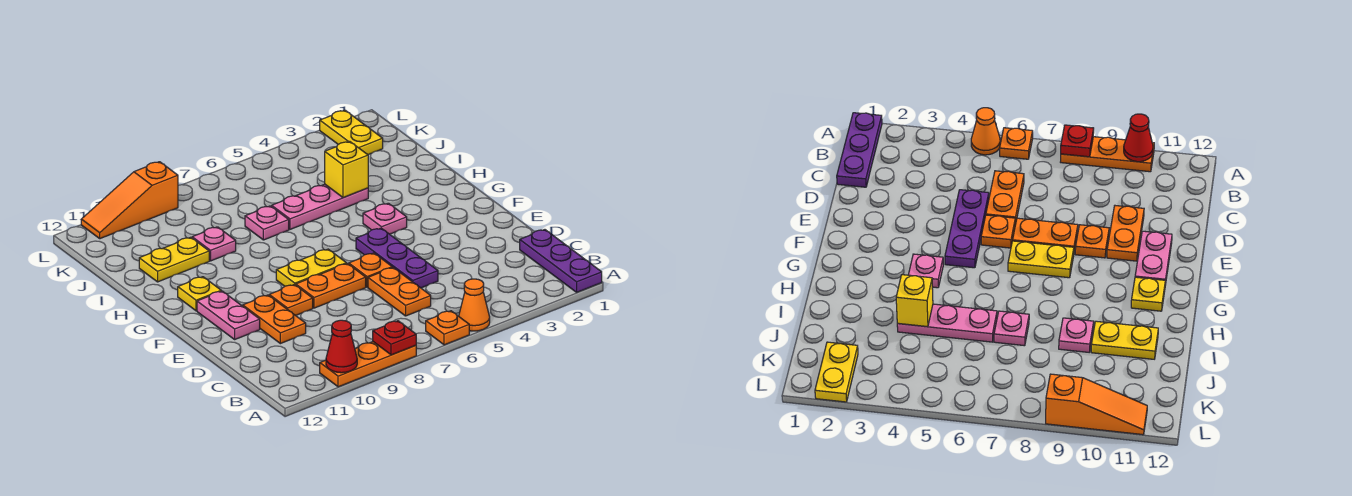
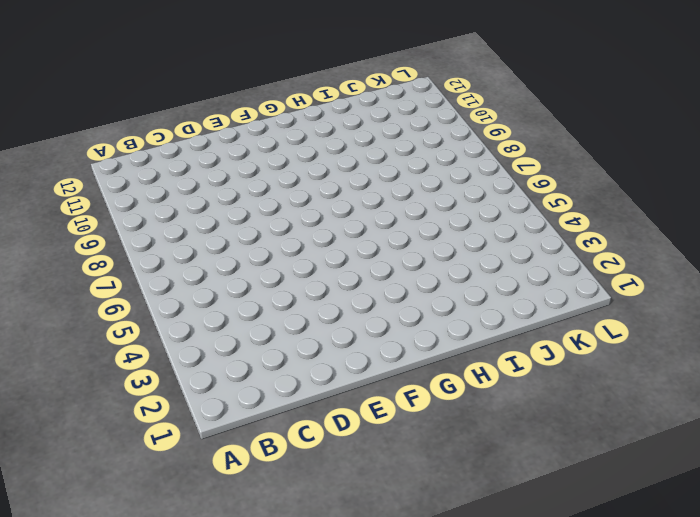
none -> purple plate A1:C1 level 1
none -> orange cone A5 level 1
none -> orange plate A6 level 1

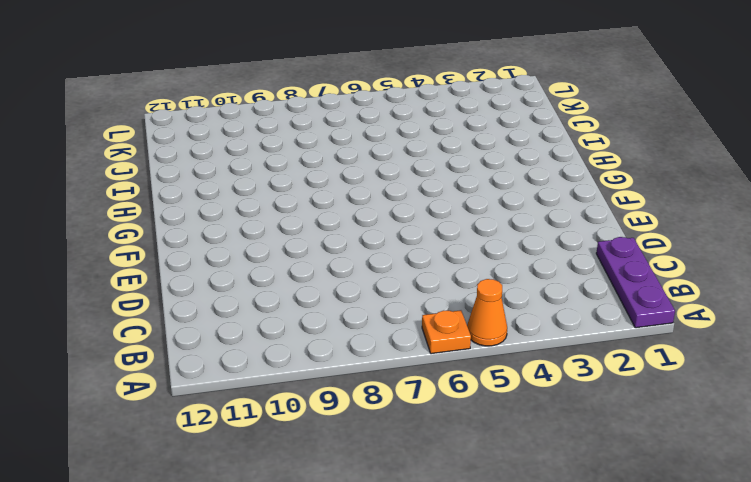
none -> orange plate A8:A10 level 1
none -> orange plate C6:D6 level 1
none -> purple plate D5:F5 level 1

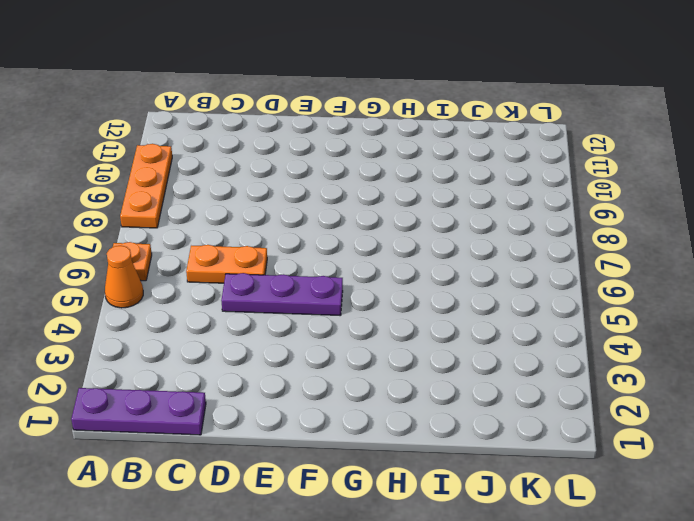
none -> orange plate D10:E10 level 1
none -> orange plate E6 level 1
none -> orange plate E7:E8 level 1

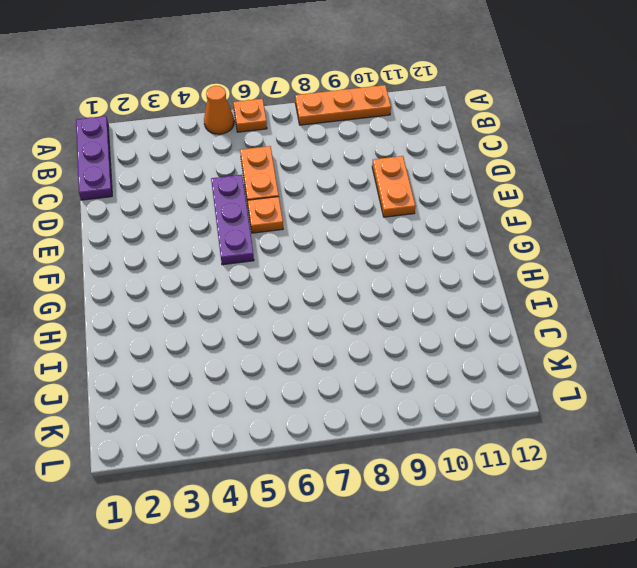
none -> orange plate E7:E8 level 1
none -> orange plate E9 level 1
none -> pink plate E11:F11 level 1

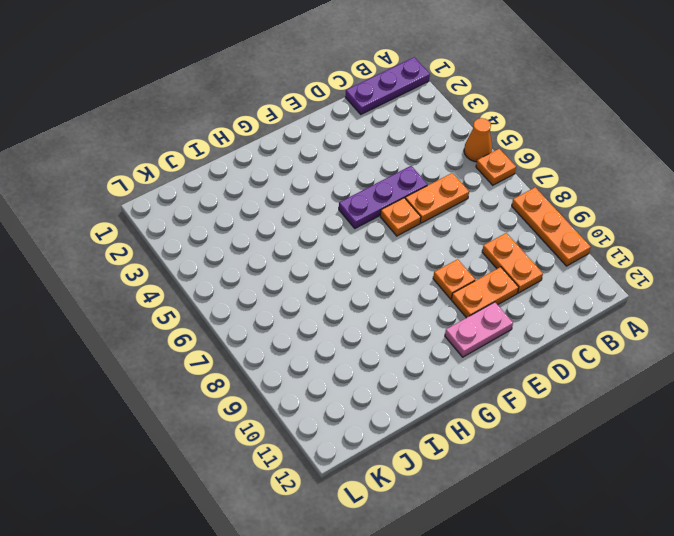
orange plate C9:C10 level 1 -> orange plate E7:E8 level 1
none -> yellow plate F7:F8 level 1
none -> pink plate G4 level 1
none -> yellow plate G11 level 1

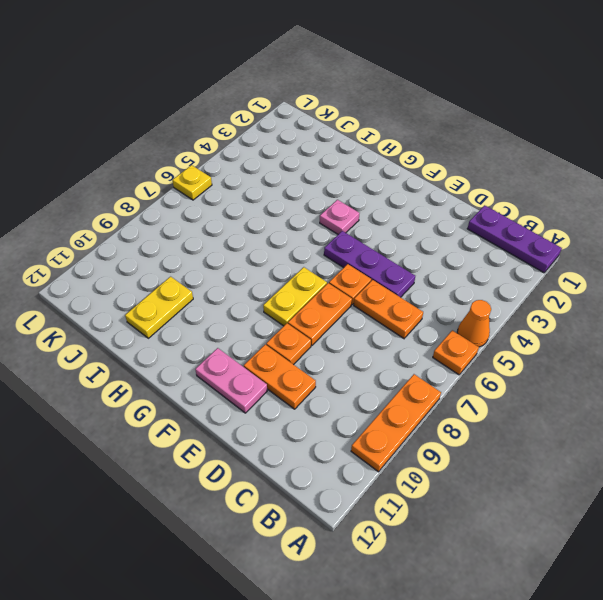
yellow plate L6 level 1 -> yellow plate G11 level 1
none -> pink plate I4:I6 level 1
none -> pink plate I7 level 1
none -> pink plate I9 level 1

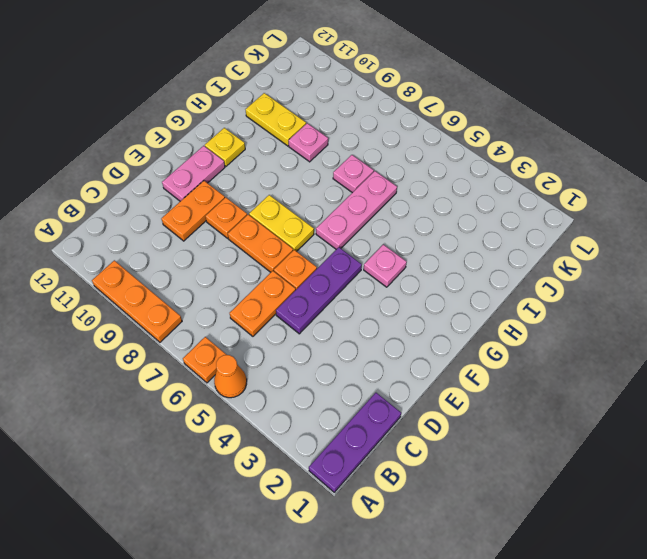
pink plate G6:I6 level 1 -> pink plate I4:I6 level 1
none -> yellow plate K2:L2 level 1
none -> orange slope L9:L11 level 1 top 9
none -> red plate A8 level 2

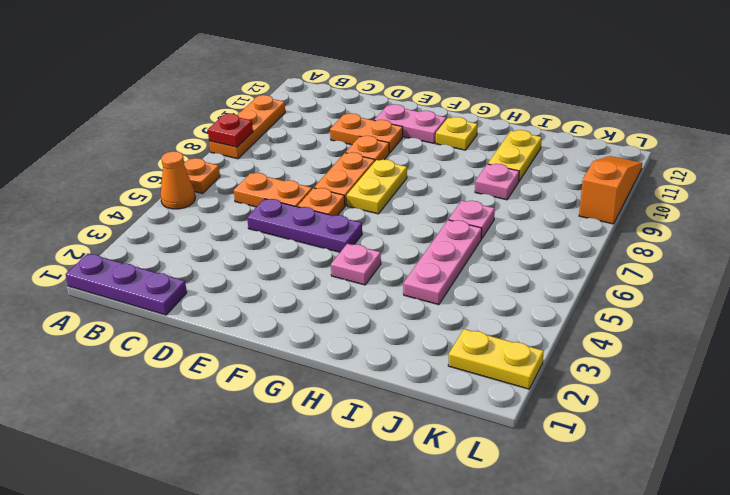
none -> red cone A10 level 2
none -> yellow brick I4 level 2

